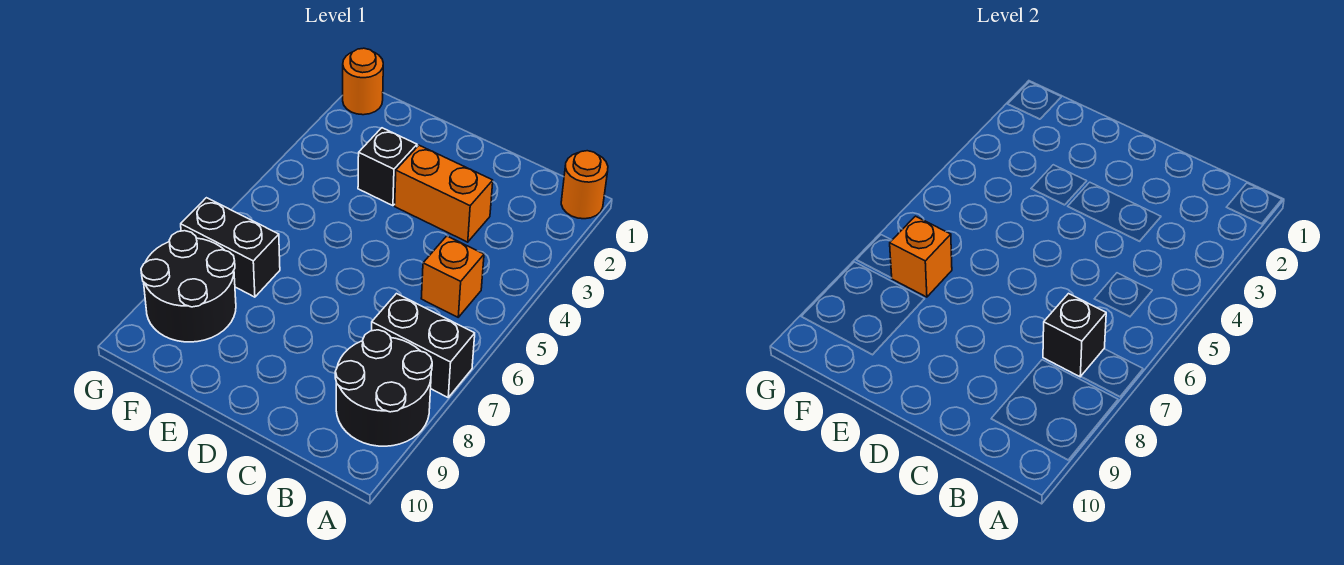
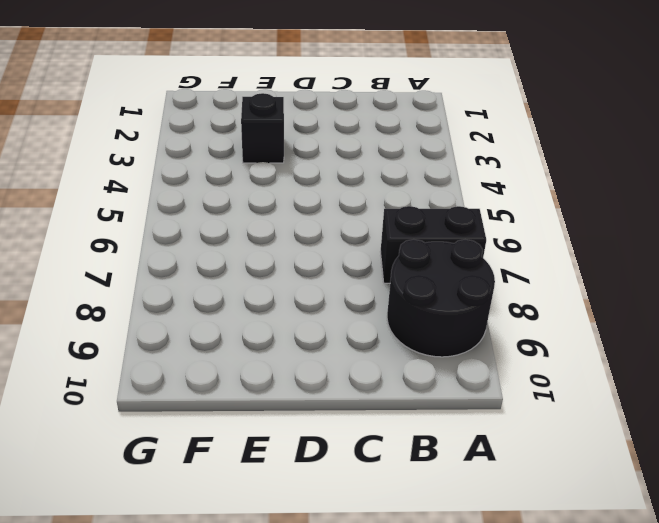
none -> orange round brick A1 level 1
none -> orange brick B5 level 1

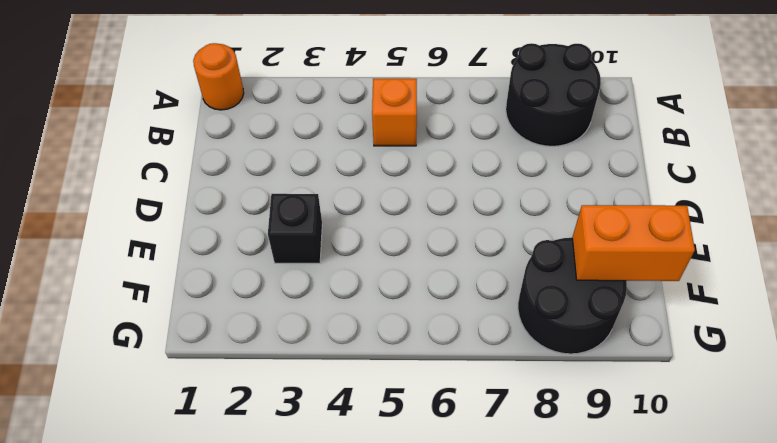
orange brick F9:F10 level 2 -> orange brick C3:D3 level 1
none -> black brick A7:B7 level 1
none -> black brick F7:G7 level 1

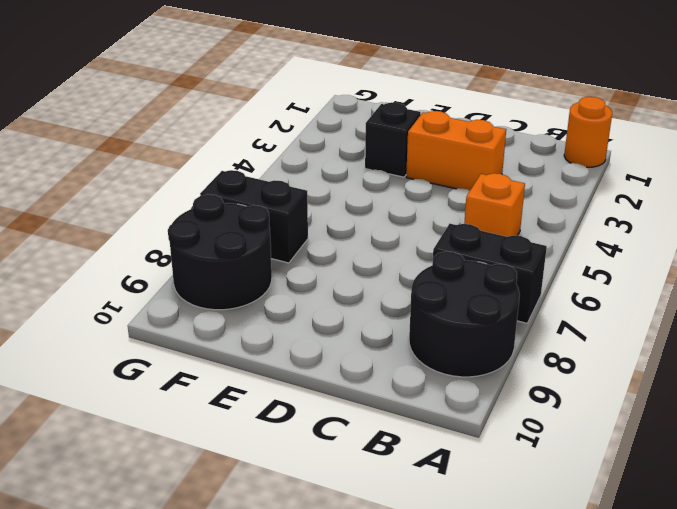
none -> orange round brick G1 level 1
none -> black brick B7 level 2

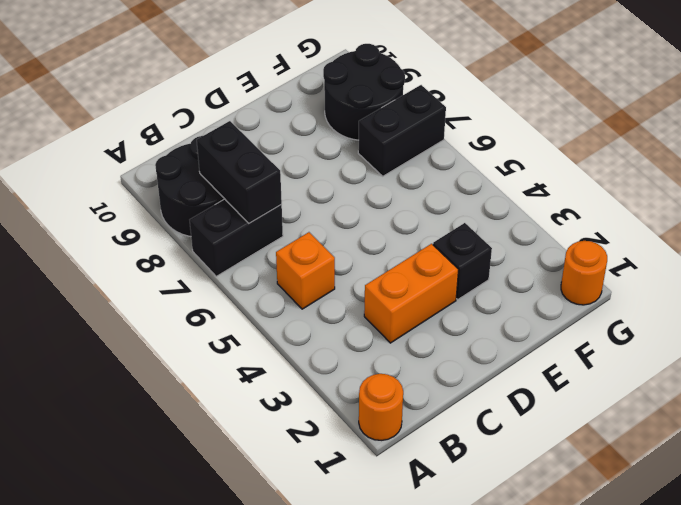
black brick B7:B8 level 2 -> black brick B7 level 2
none -> orange brick F7 level 2

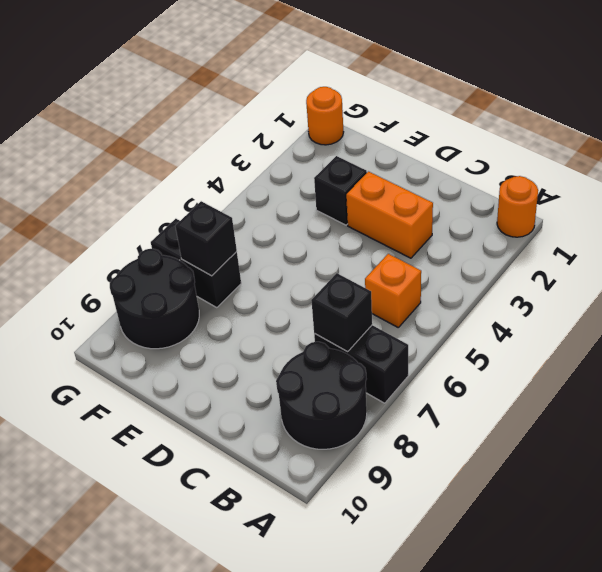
black brick F7 level 2 -> orange brick F7 level 2

